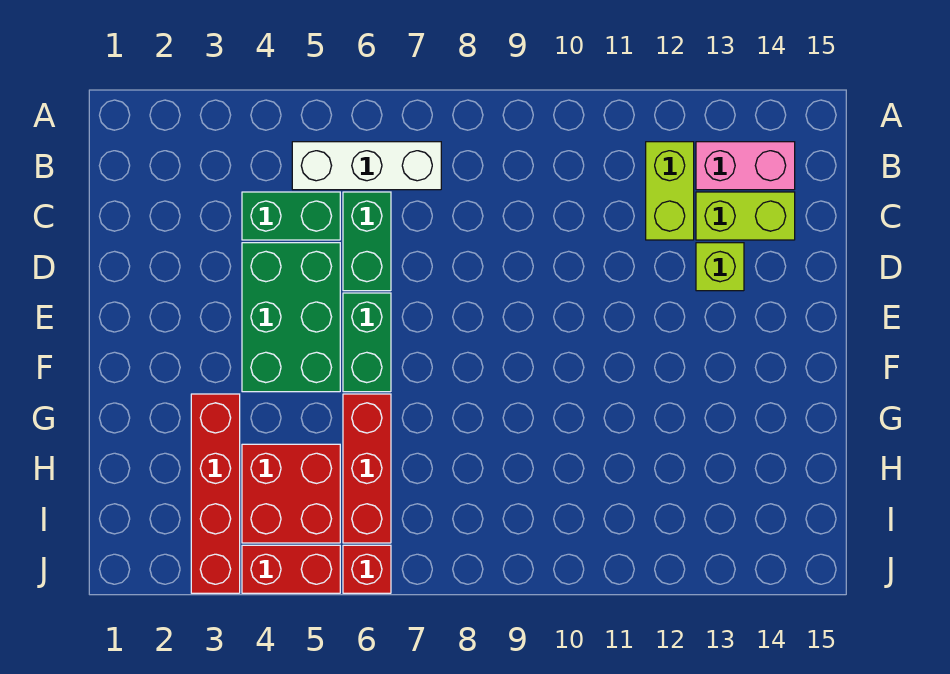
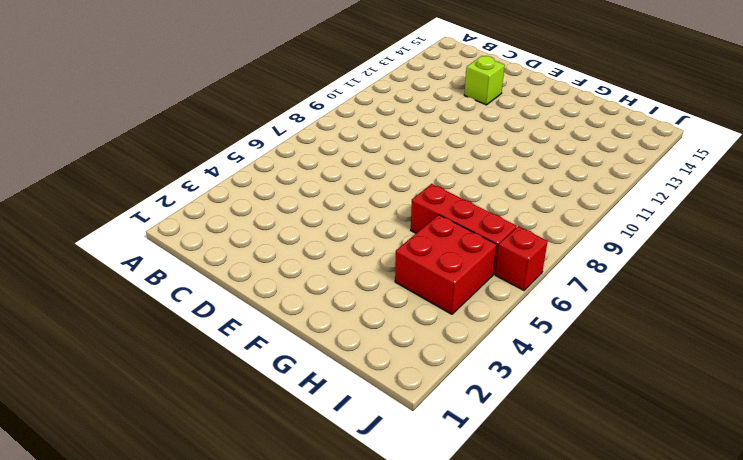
none -> white brick B5:B7 level 1
none -> lime brick B12:C12 level 1
none -> pink brick B13:B14 level 1

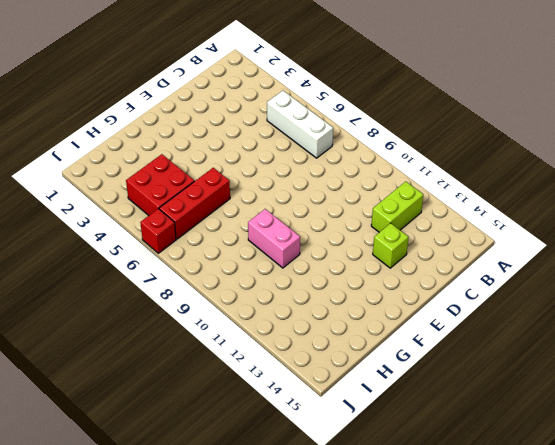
pink brick G9:G10 level 1 -> pink brick B13:B14 level 1
none -> green brick C4:C5 level 1
none -> green brick C6:D6 level 1
none -> lime brick C13:C14 level 1

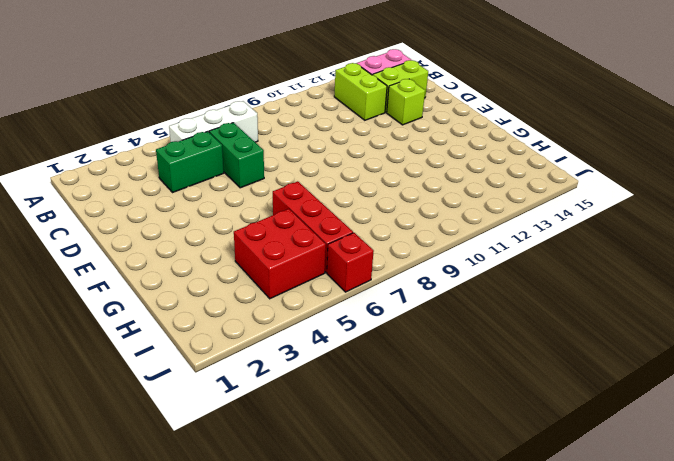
none -> green brick D4:F5 level 1
none -> green brick E6:F6 level 1
none -> red brick G3:J3 level 1

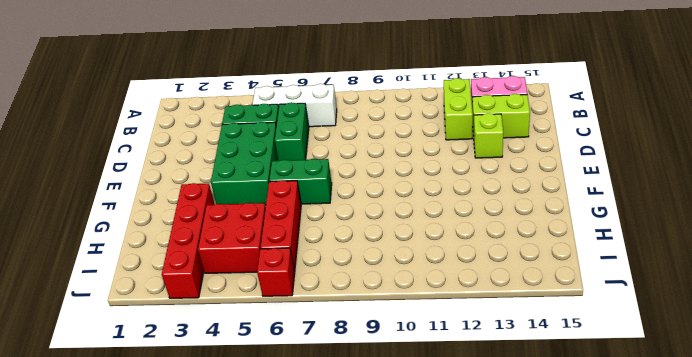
green brick F6:F7 level 1 -> green brick E6:F6 level 1
none -> red brick J4:J5 level 1

